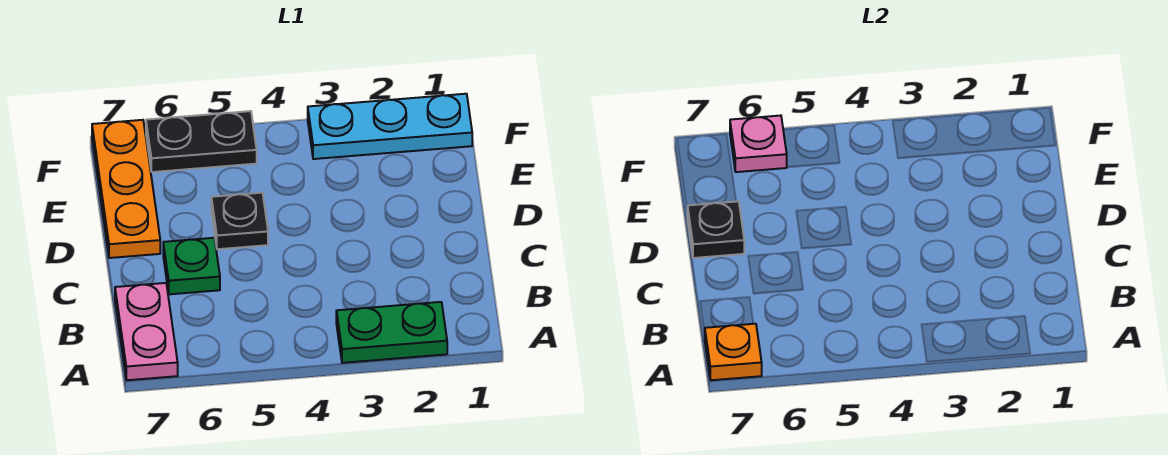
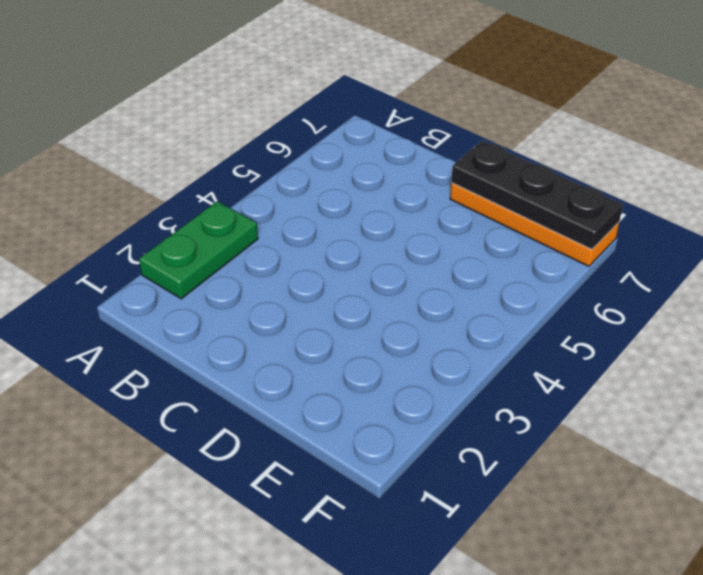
black plate D7:F7 level 2 -> black plate D7 level 2
none -> pink plate A7:B7 level 1
none -> green plate C6 level 1

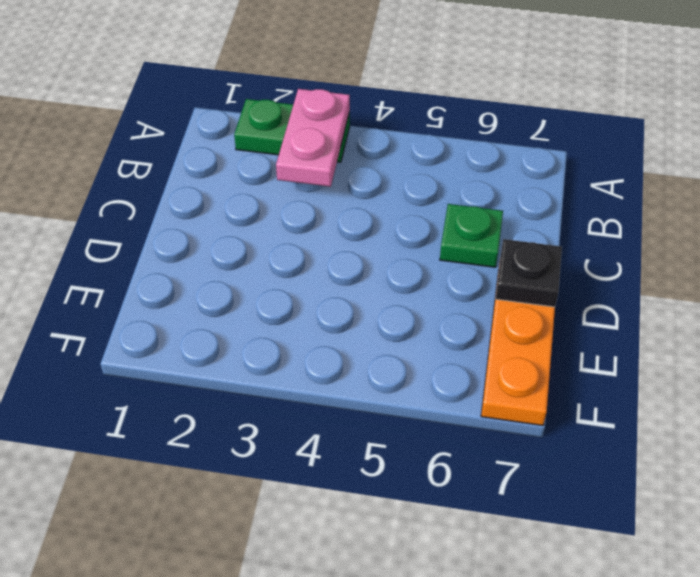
pink plate A3:B3 level 2 -> pink plate A7:B7 level 1
none -> black plate D5 level 1
none -> cyan plate F1:F3 level 1

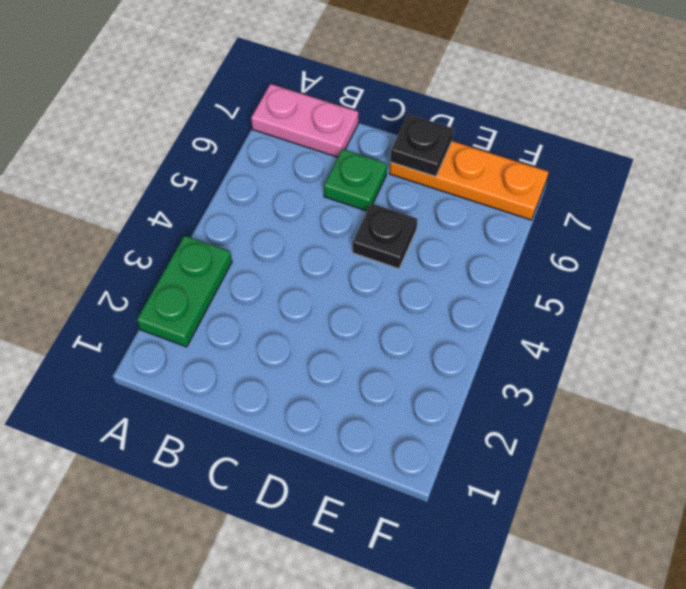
none -> cyan plate F1:F3 level 1
none -> black plate F5:F6 level 1

